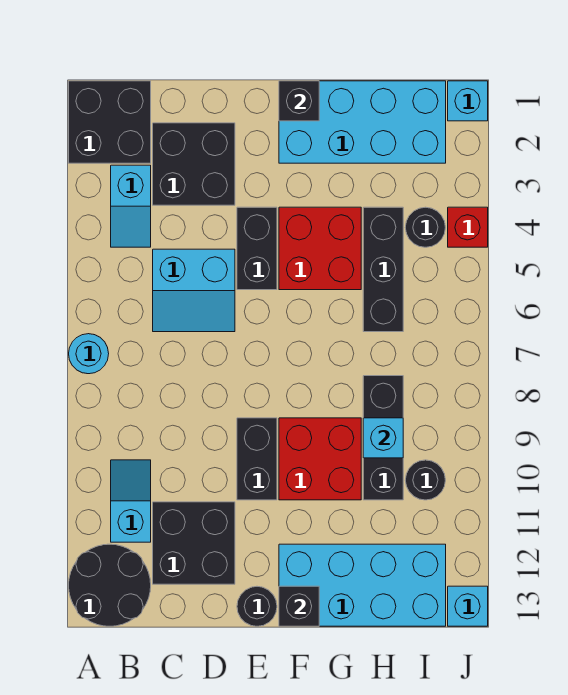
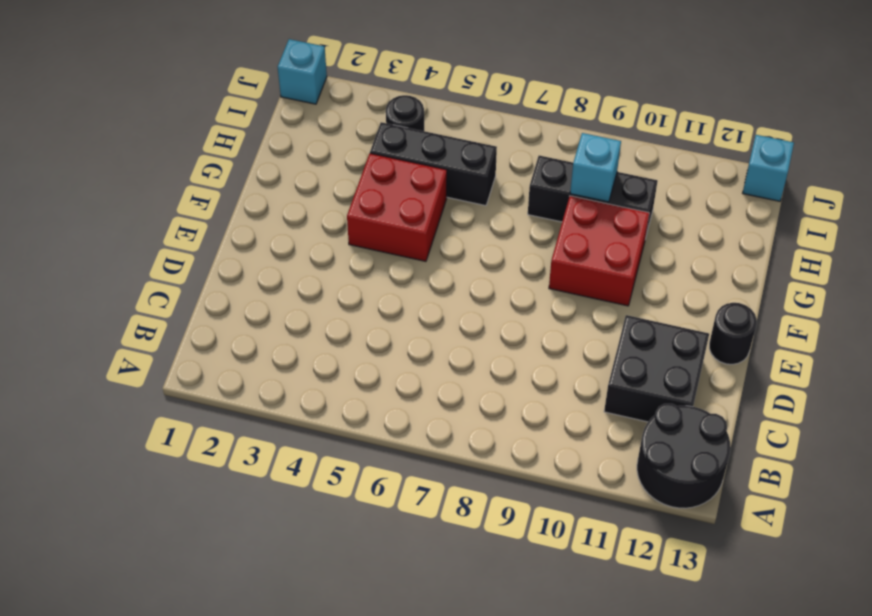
none -> black brick A1:B2 level 1
none -> cyan round brick A7 level 1
none -> cyan slope B3:B4 level 1 top 3

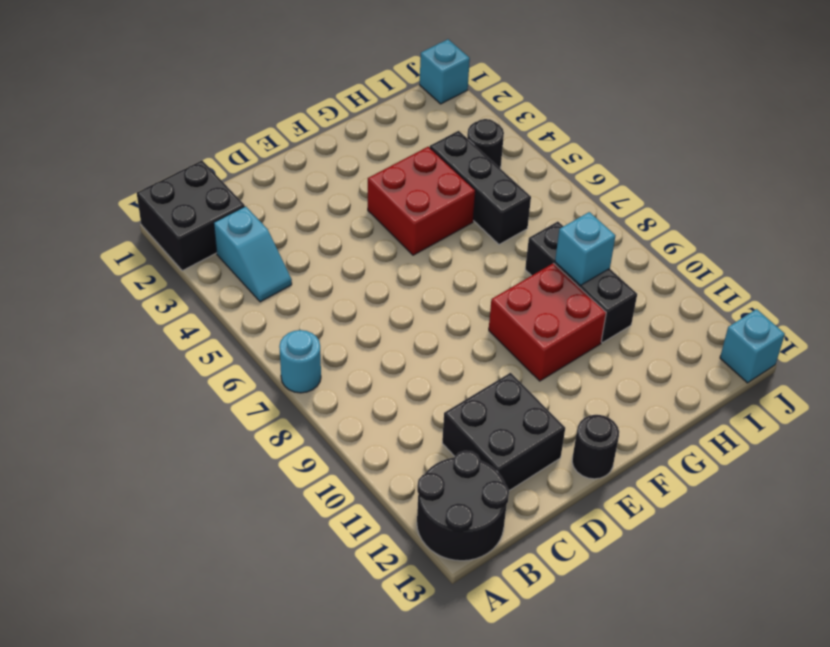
none -> cyan slope B10:B11 level 1 top 11
none -> black brick C2:D3 level 1
none -> cyan slope C5:D6 level 1 top 5

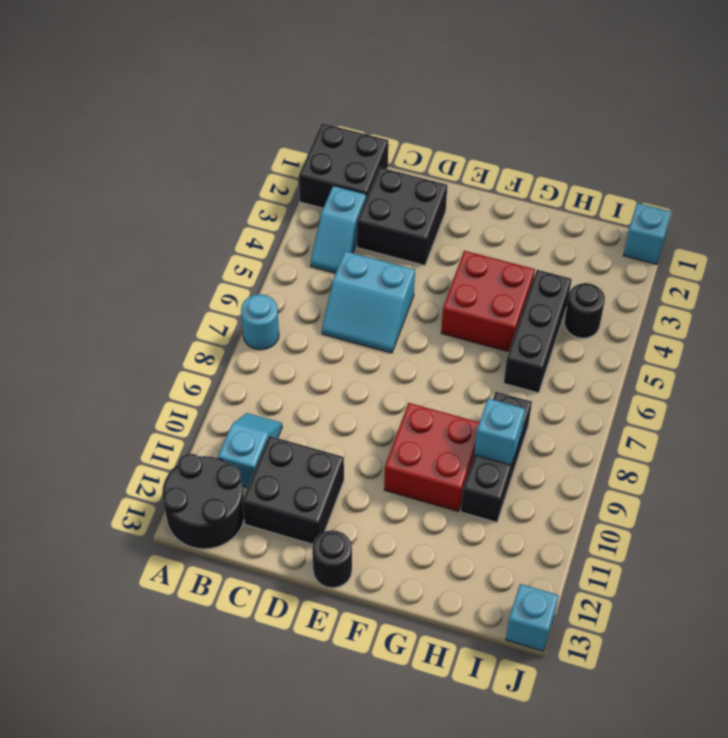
none -> black brick E4:E5 level 1
none -> black brick E9:E10 level 1
none -> cyan brick F1:I2 level 1

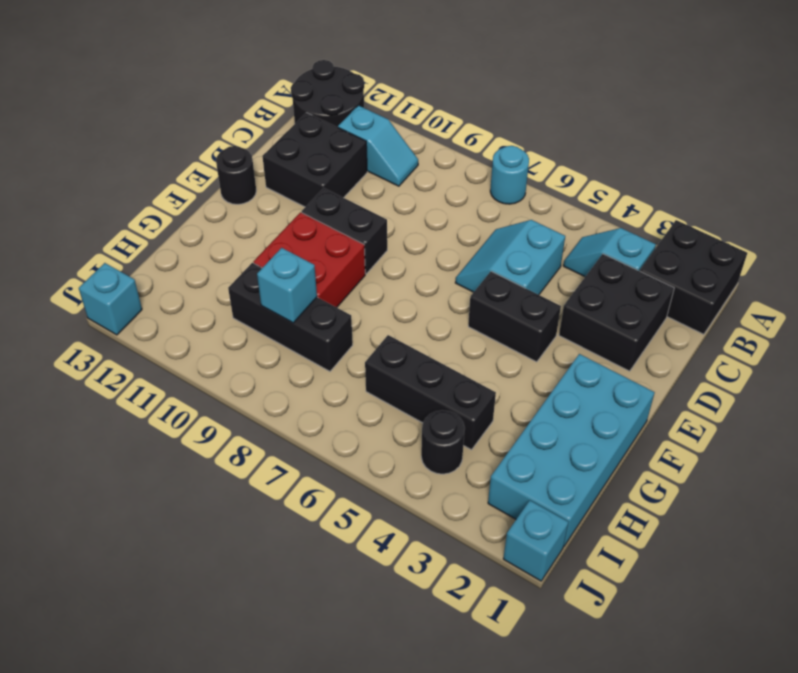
none -> red brick F4:G5 level 1
none -> cyan brick F12:I13 level 1
none -> black round brick I10 level 1

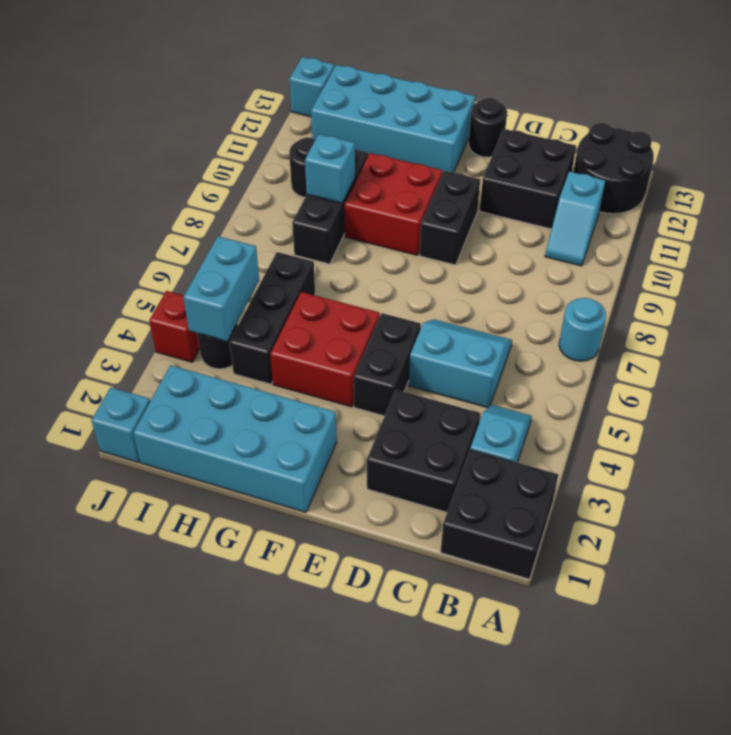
cyan brick I4:I5 level 2 -> none
none -> black brick F1 level 2
none -> black brick F13 level 2

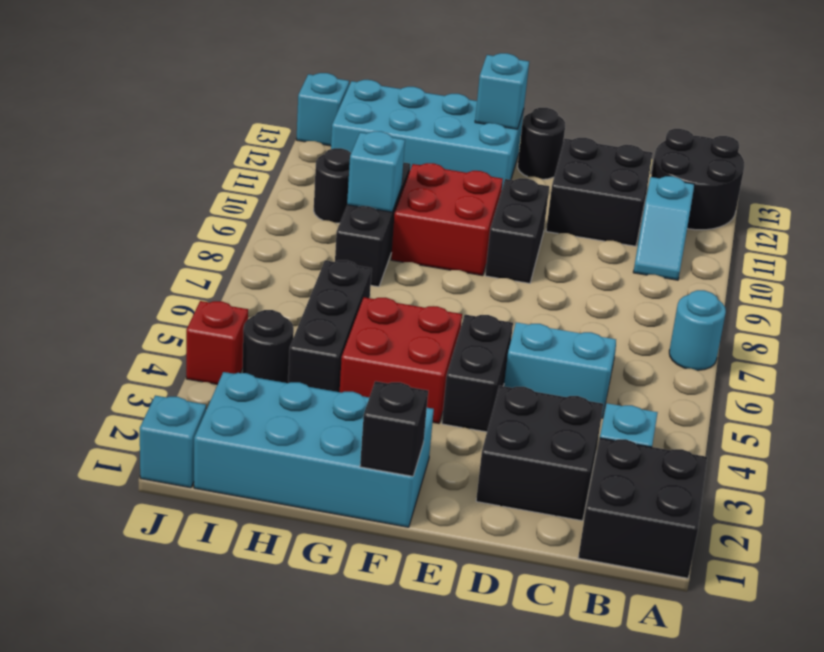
cyan brick F13 level 2 -> black brick F13 level 2

